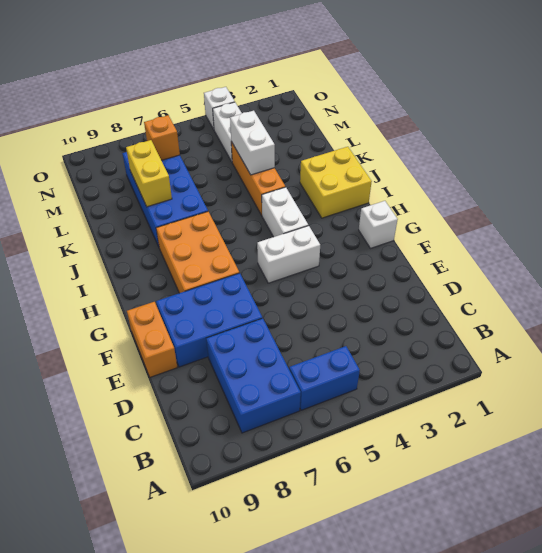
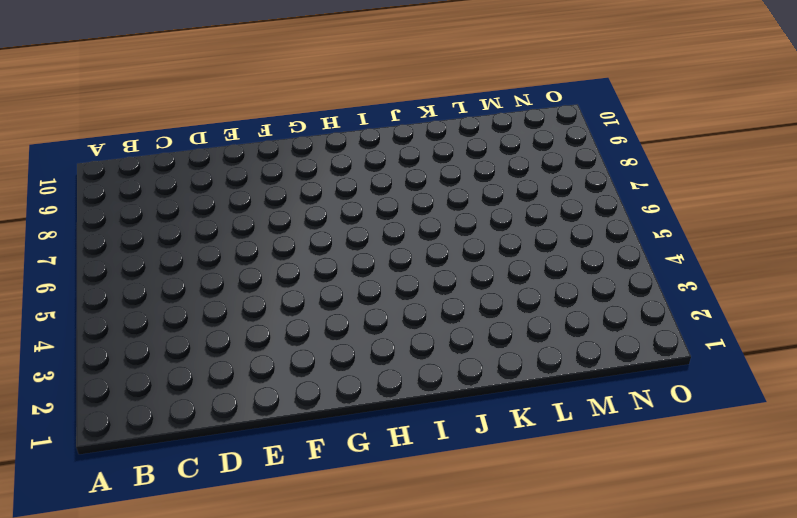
none -> blue brick B5:B6 level 1
none -> blue brick B7:D8 level 1
none -> blue brick E7:F9 level 1

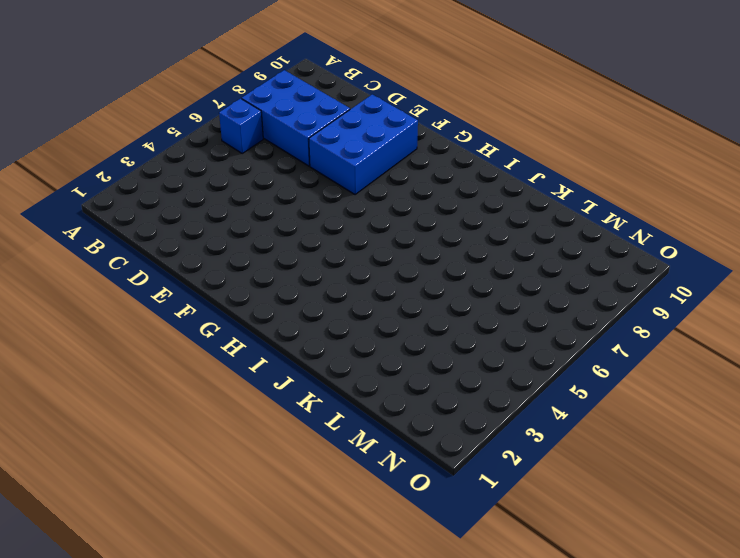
blue brick B6 level 1 -> blue brick B5:B6 level 1
none -> orange brick E10:F10 level 1
none -> white brick G1 level 1
none -> white brick G4:G5 level 1

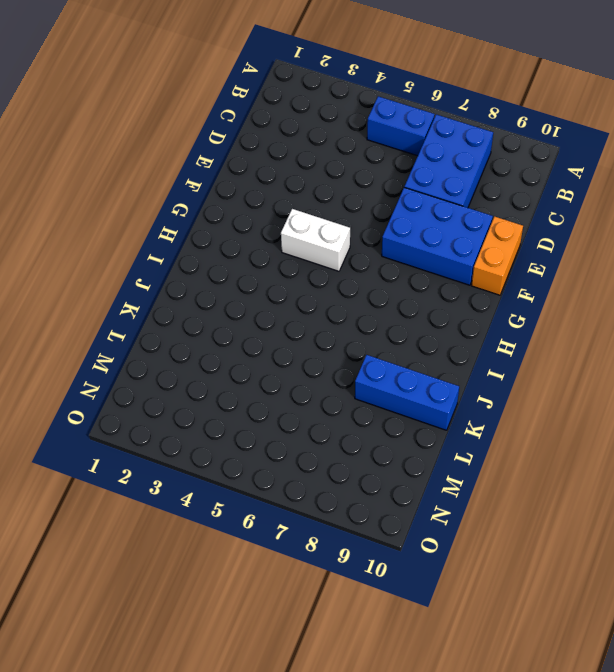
blue brick K8:K10 level 1 -> blue brick J7:M8 level 1
none -> white brick G1 level 1
none -> orange brick G7:I8 level 1
none -> white brick H4:I4 level 1

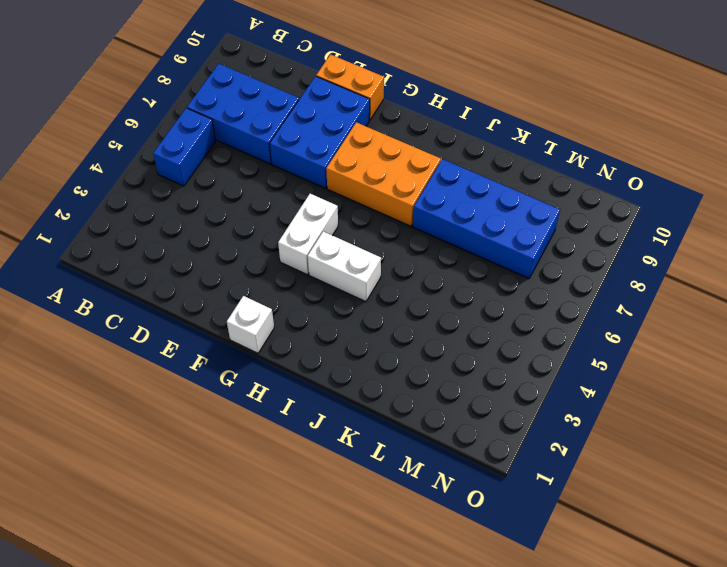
none -> yellow brick I1:J2 level 1
none -> orange brick J4:L4 level 1
none -> white brick M4:N4 level 1

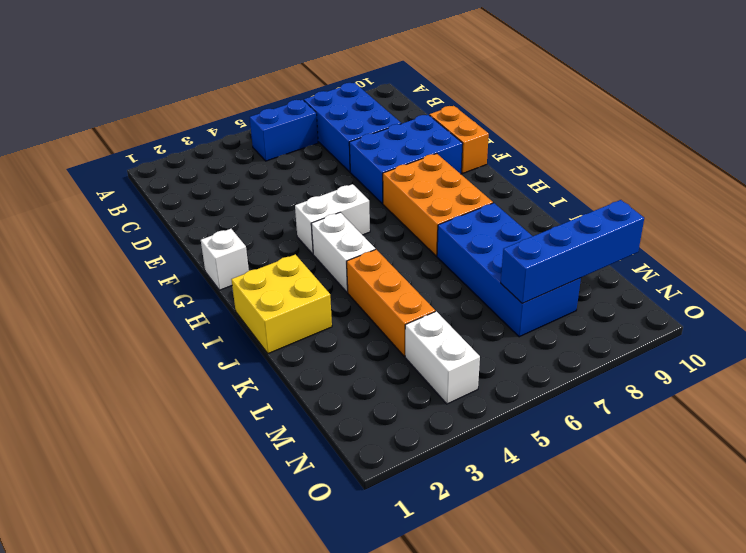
blue brick M7:M10 level 2 -> orange brick M7 level 2
none -> white brick O4 level 1
none -> white brick K4:L4 level 2
none -> yellow brick K8:L8 level 2

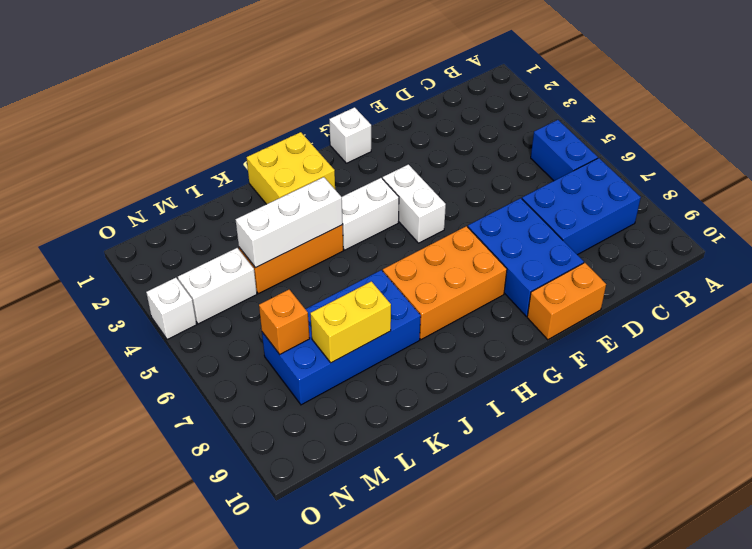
white brick J4:L4 level 2 -> white brick K4:L4 level 2

